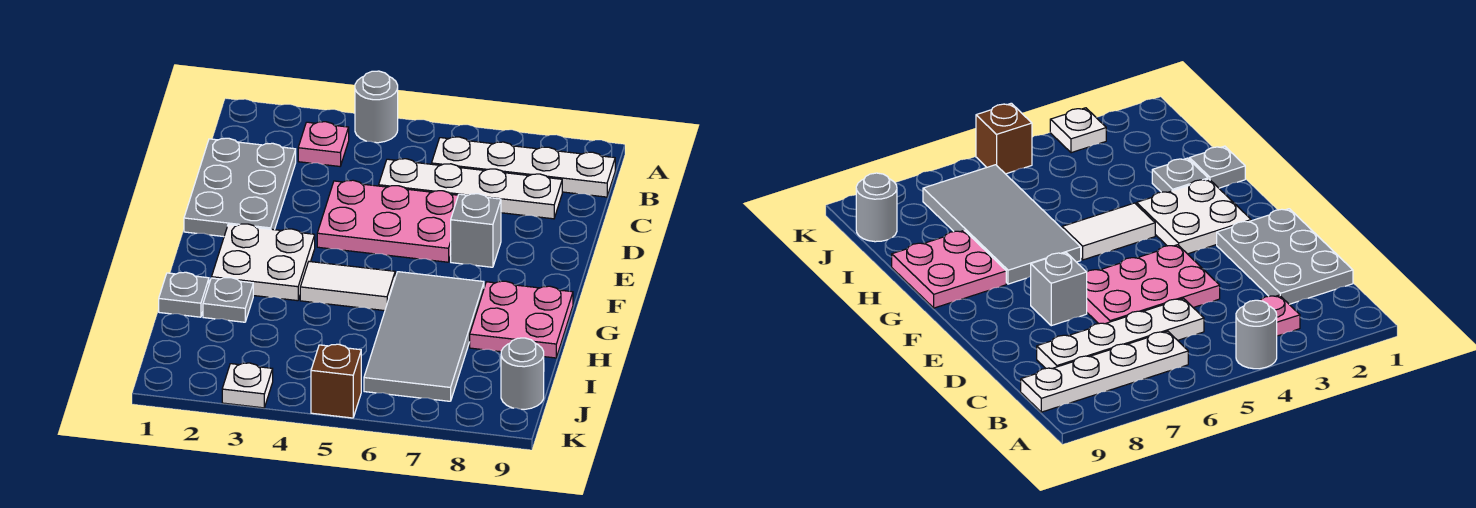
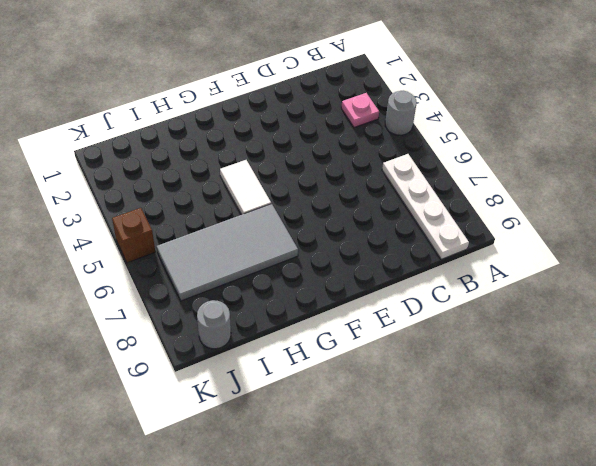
none -> grey plate C1:E2 level 1
none -> white plate C5:C8 level 1
none -> pink plate D4:E6 level 1

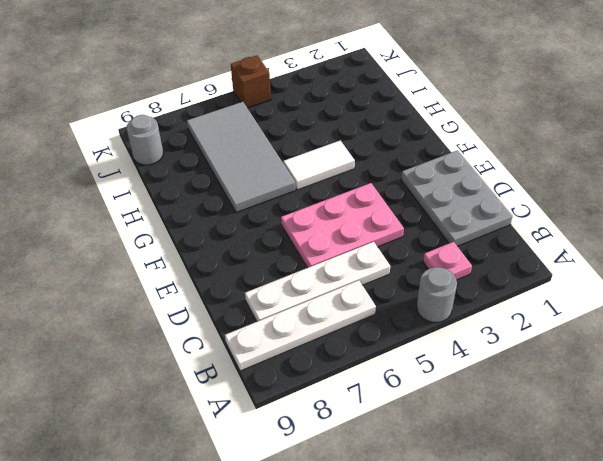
none -> grey brick E7 level 1
none -> white plate F2:G3 level 1
none -> pink plate G8:H9 level 1

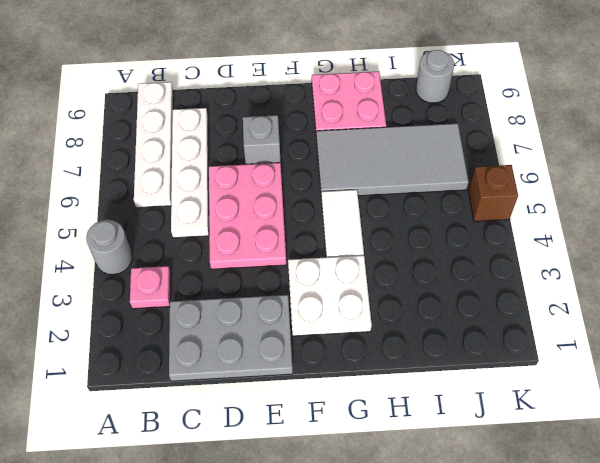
none -> grey plate H1 level 1
none -> grey plate H2 level 1
none -> white plate K3 level 1

